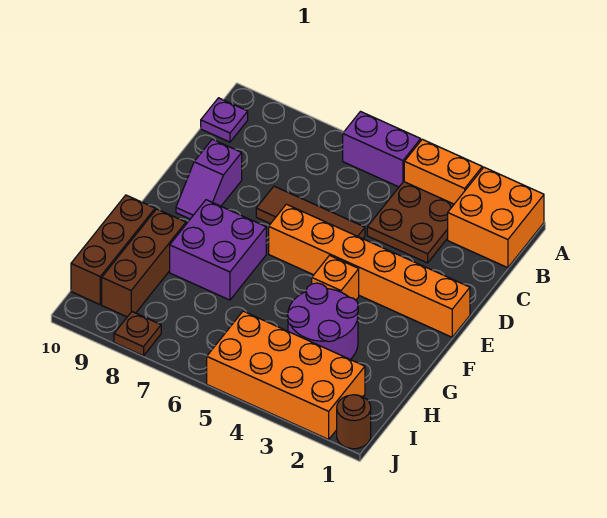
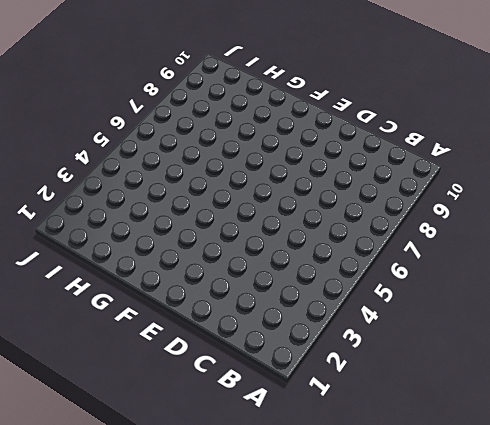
none -> orange brick A1:B2 level 1
none -> orange brick A3:A4 level 1
none -> purple brick A5:A6 level 1

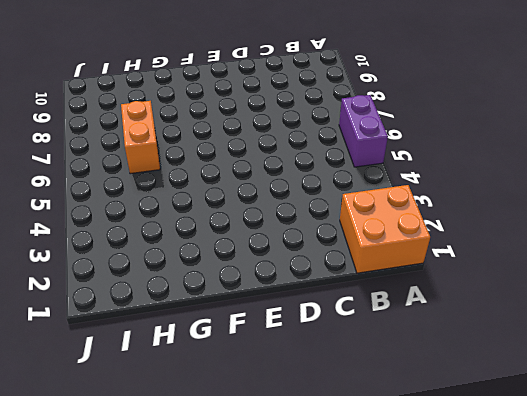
orange brick H6:H7 level 1 -> orange brick A3:A4 level 1
none -> brown plate B3:C4 level 1
none -> purple plate B10 level 1
none -> brown tile D5:D7 level 1

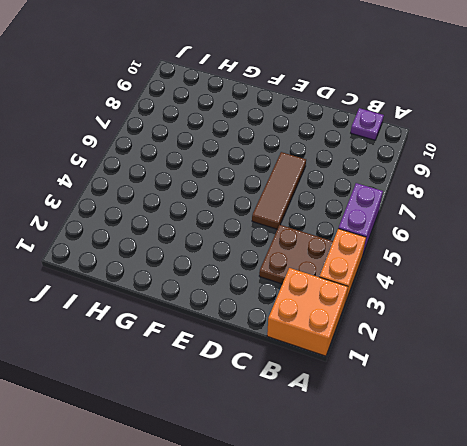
none -> purple slope D9:E9 level 1 top D
none -> orange brick E1:E6 level 1
none -> orange brick F4 level 1

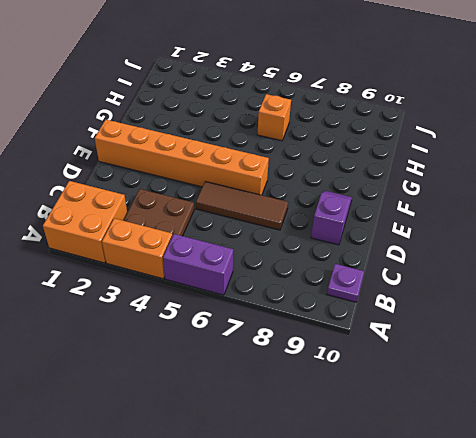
orange brick H6 level 1 -> orange brick F4 level 1
none -> purple brick F7:G8 level 1
none -> purple round brick G3:H4 level 1
none -> brown brick G9:I9 level 1

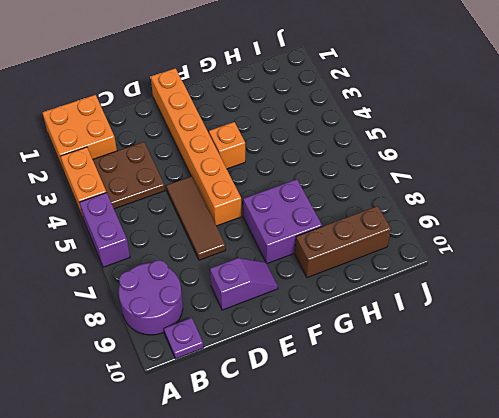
purple round brick A8:B9 level 1 -> purple round brick G3:H4 level 1
none -> brown brick G10:I10 level 1
none -> orange brick I2:J5 level 1
none -> brown round brick J1 level 1

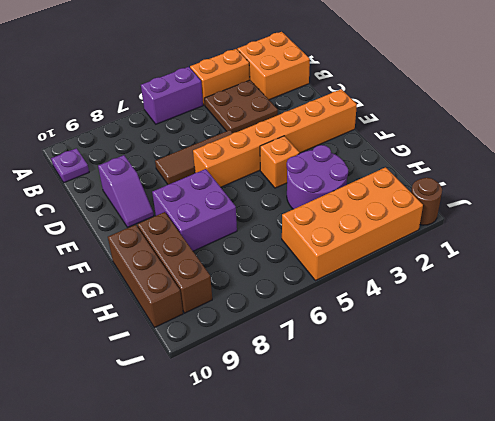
none -> brown plate J8 level 1

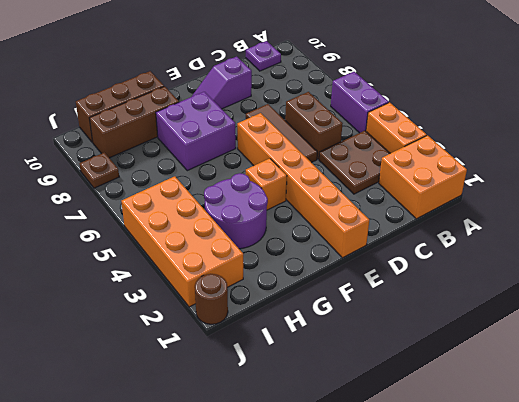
brown brick C5:C6 level 1 -> none

